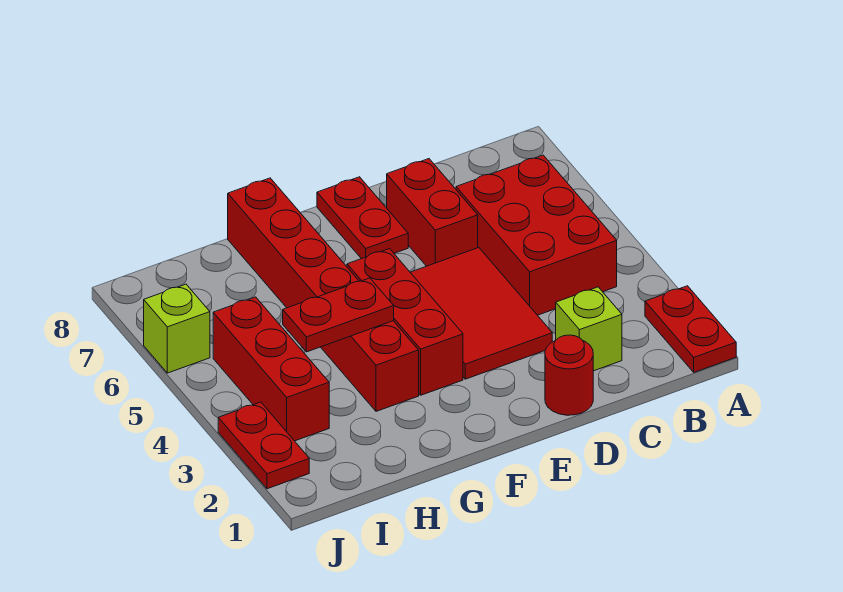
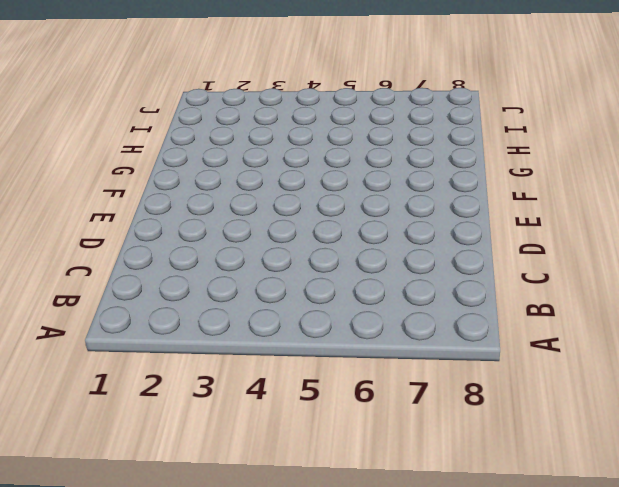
none -> red plate A1:A2 level 1
none -> red brick B4:C6 level 1
none -> lime brick C2 level 1

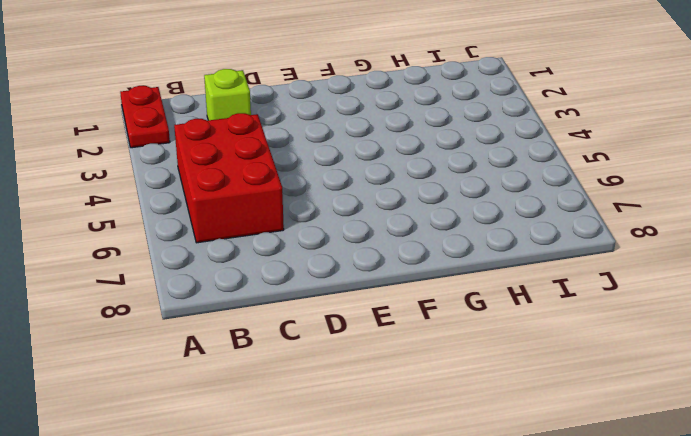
none -> red round brick D1 level 1
none -> red tile D3:E5 level 1
none -> red brick D6:D7 level 1

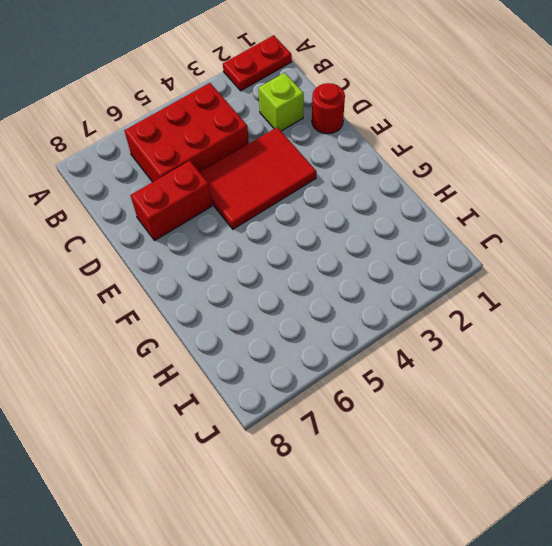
none -> red plate E7:E8 level 1
none -> red brick F3:F5 level 1
none -> red brick G3:G8 level 1

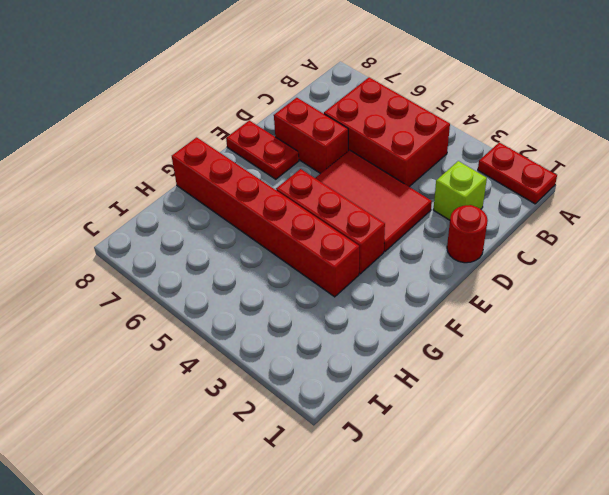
none -> red brick I3:I5 level 1
none -> red plate J2:J3 level 1
none -> lime brick J6 level 1

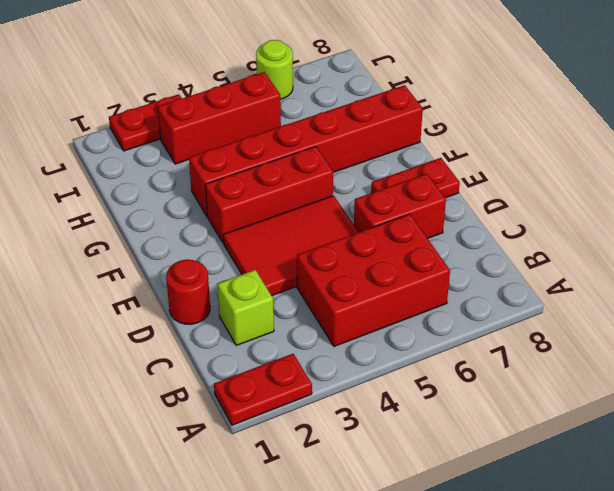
lime round brick J6 level 1 -> lime brick J6 level 1
none -> red plate G4:H4 level 2

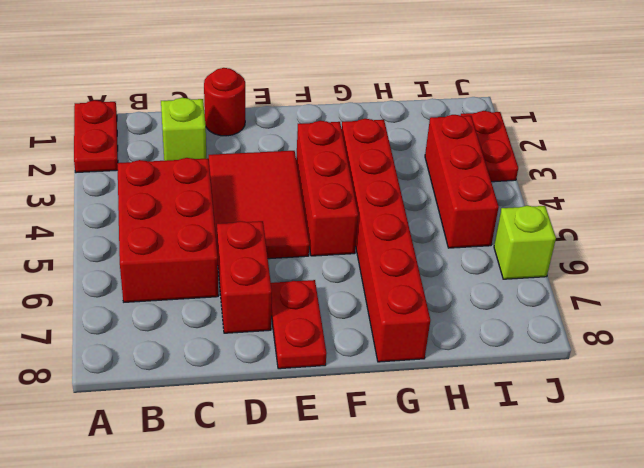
none -> red plate G4:H4 level 2

